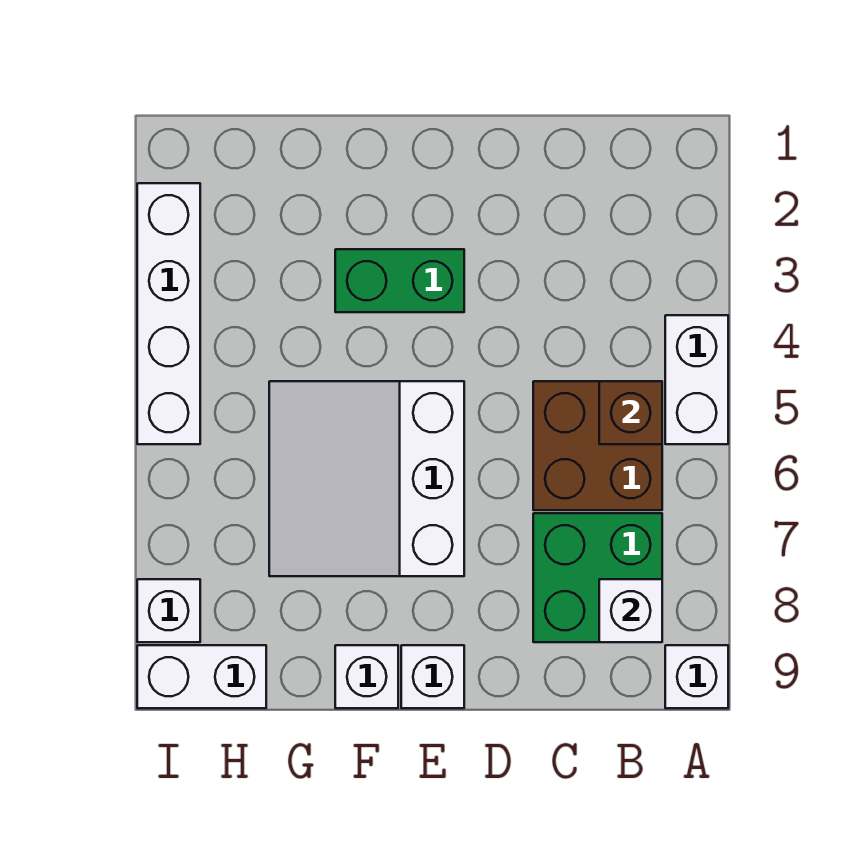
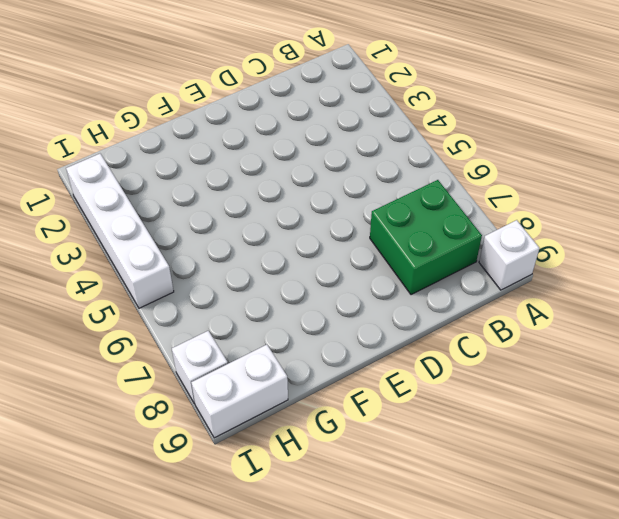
none -> white brick A4:A5 level 1
none -> brown brick B5:C6 level 1
none -> green brick E3:F3 level 1

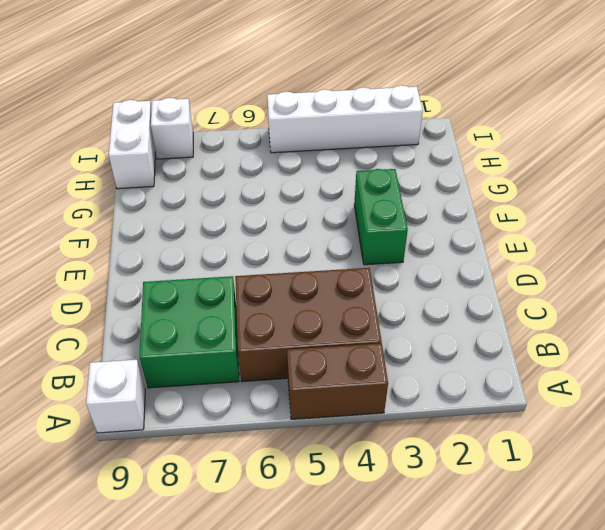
brown brick A4:A5 level 1 -> white brick A4:A5 level 1
brown brick B4:C6 level 1 -> brown brick B5:C6 level 1
none -> white slope E5:G7 level 1 top E
none -> white brick E9 level 1
none -> white brick F9 level 1

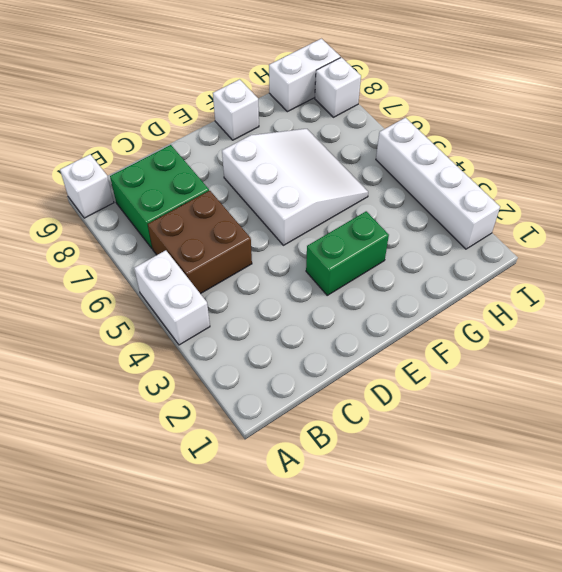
none -> white brick E9 level 1
none -> brown brick B5 level 2
none -> white brick B8 level 2

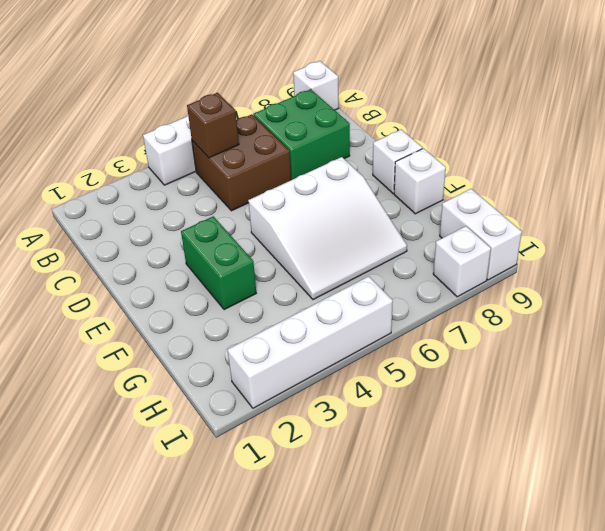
none -> white brick B8 level 2

